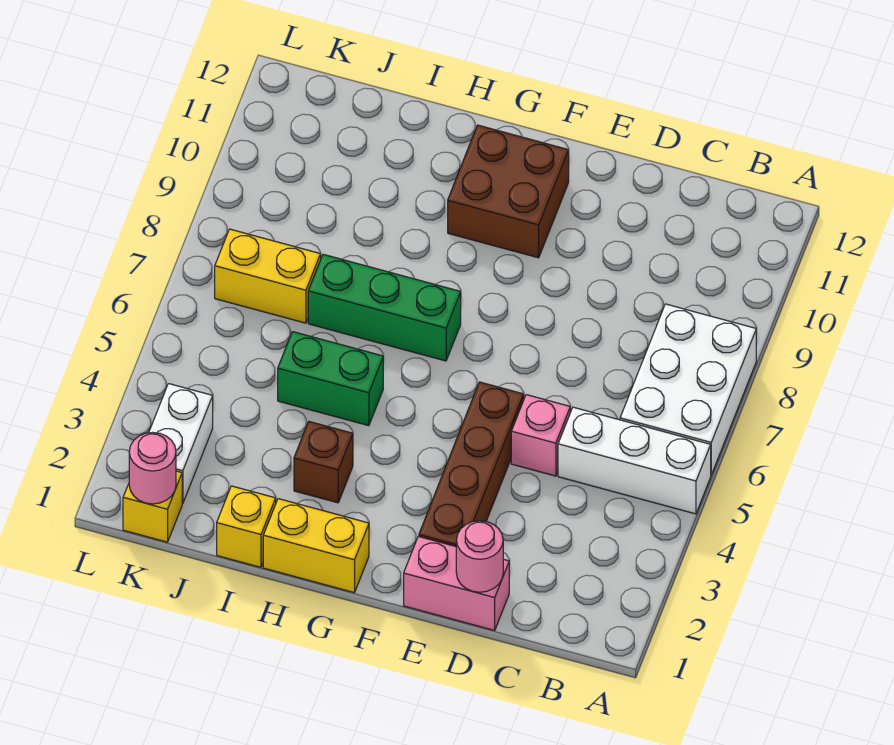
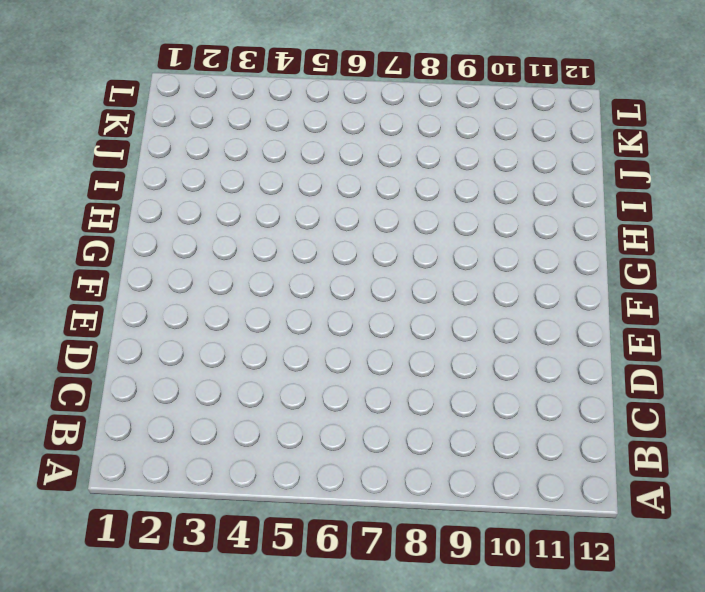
none -> white brick A5:C5 level 1
none -> white brick A6:B8 level 1
none -> pink brick D1:E1 level 1

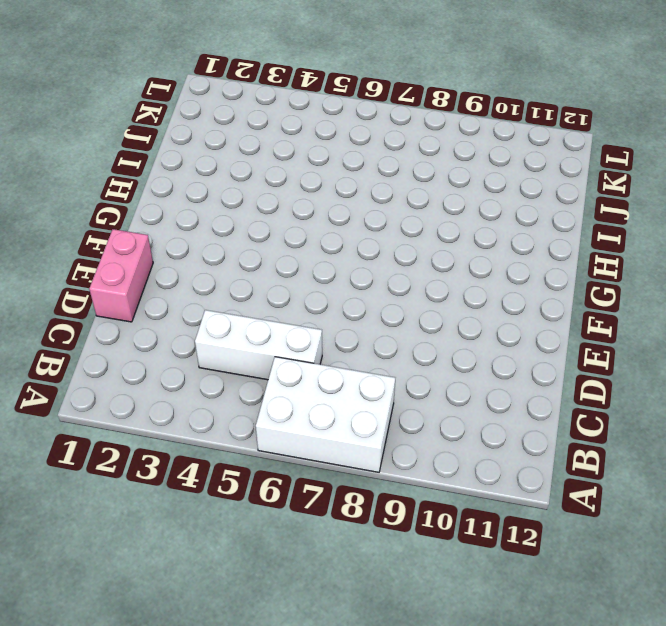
white brick C4:C6 level 1 -> white brick A5:C5 level 1
none -> pink brick D5 level 1
none -> brown brick E2:E5 level 1
none -> brown brick F10:G11 level 1

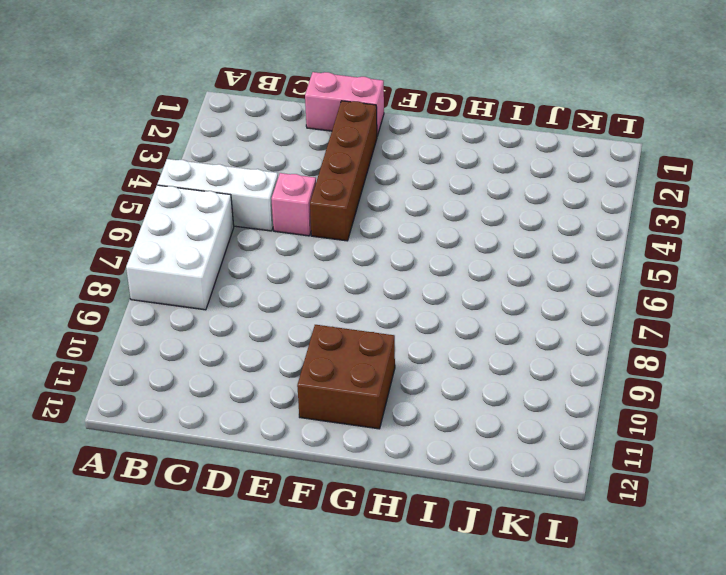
none -> yellow brick G1:H1 level 1
none -> green brick G7:I7 level 1
none -> brown brick H3 level 1

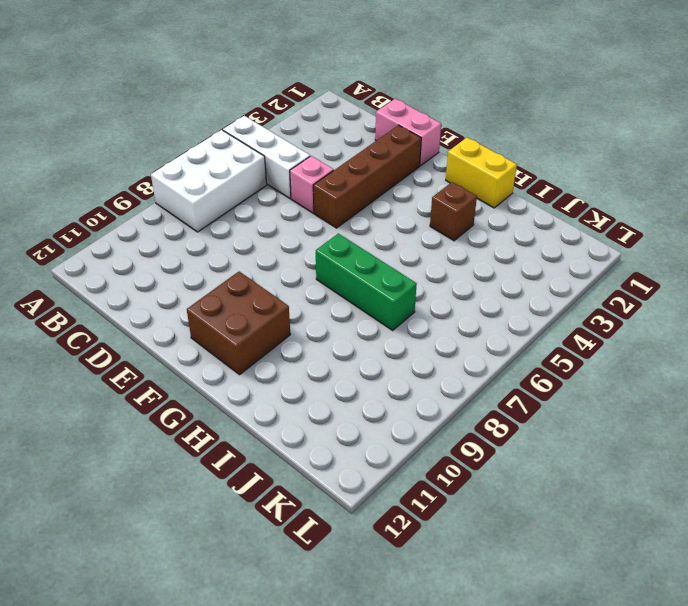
none -> green brick H5:I5 level 1
none -> yellow brick I1 level 1
none -> yellow brick J7:K7 level 1

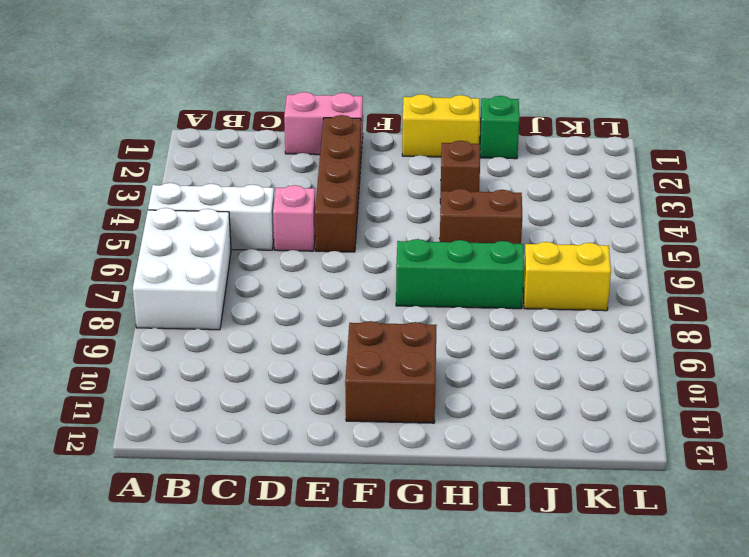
brown brick H5:I5 level 1 -> green brick H5:I5 level 1
green brick I1 level 1 -> yellow brick I1 level 1
none -> yellow brick K1 level 1
none -> white brick K2:K3 level 1
none -> pink round brick D1 level 2

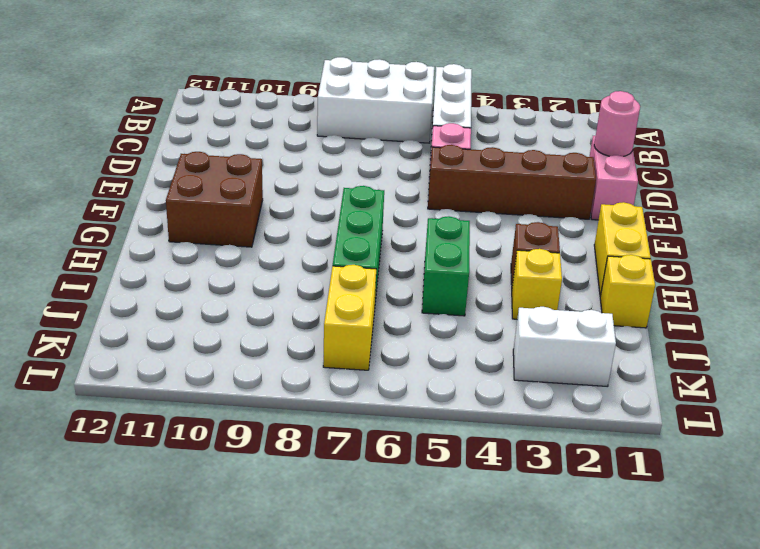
yellow brick I3 level 1 -> yellow brick K1 level 1
none -> pink round brick K1 level 2

